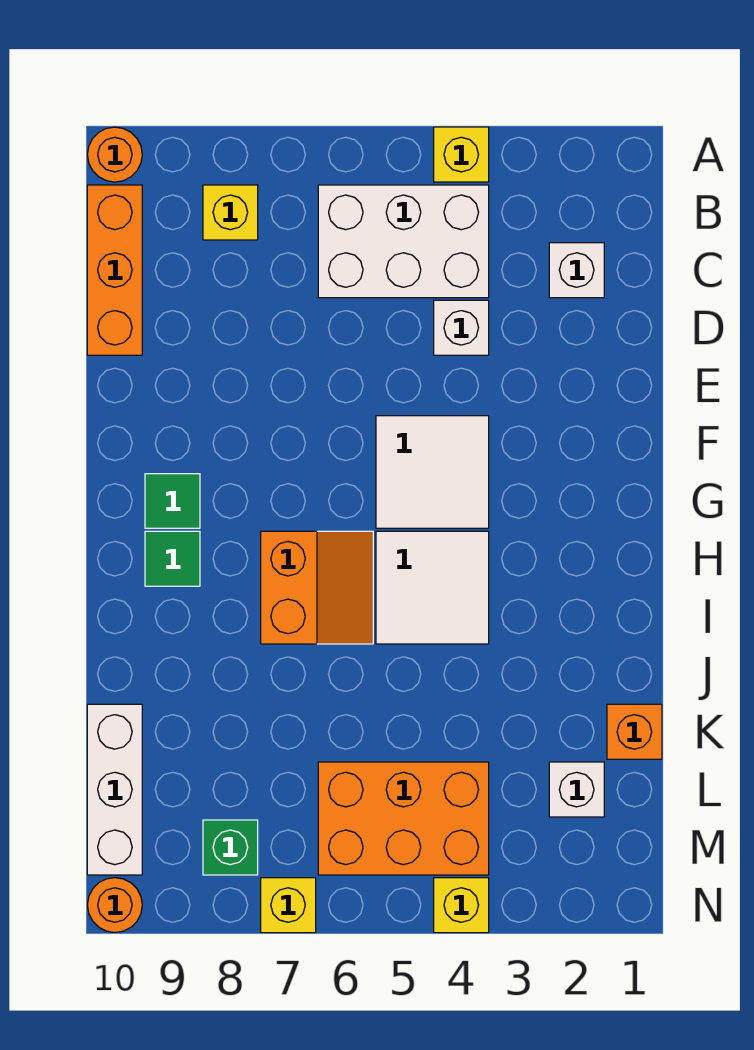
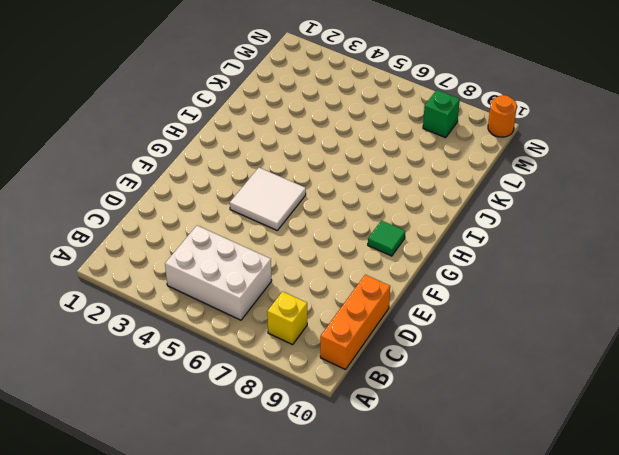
none -> yellow brick A4 level 1
none -> orange round brick A10 level 1
none -> white brick C2 level 1

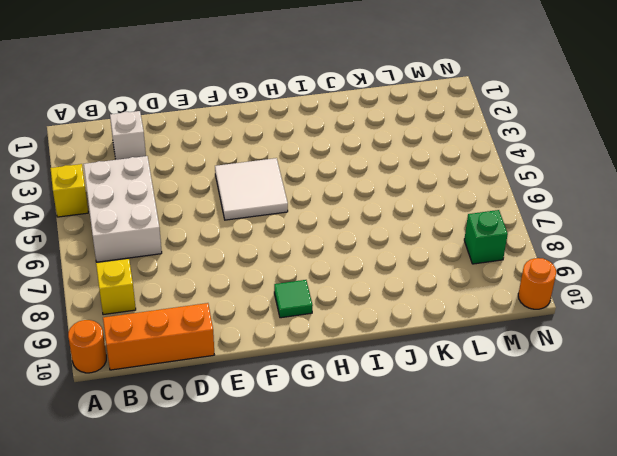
none -> white brick D4 level 1
none -> white tile H4:I5 level 1
none -> orange slope H6:I7 level 1 top 7

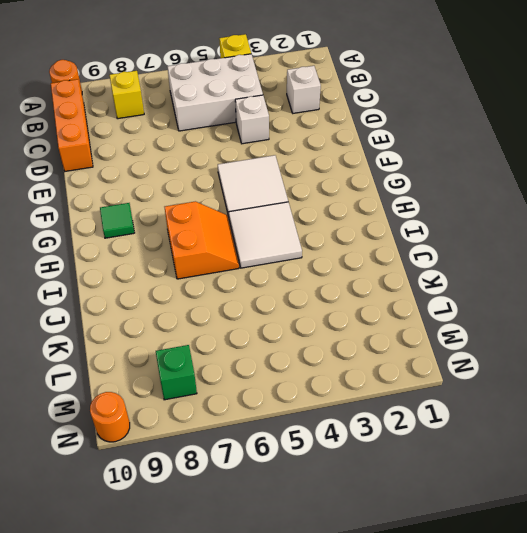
none -> green tile H9 level 1
none -> orange brick K1 level 1
none -> white brick K10:M10 level 1

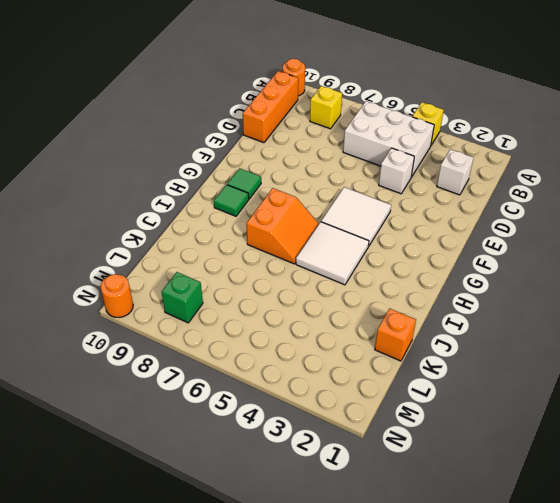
none -> white brick K10:M10 level 1
none -> white brick L2 level 1
none -> orange brick L4:M6 level 1

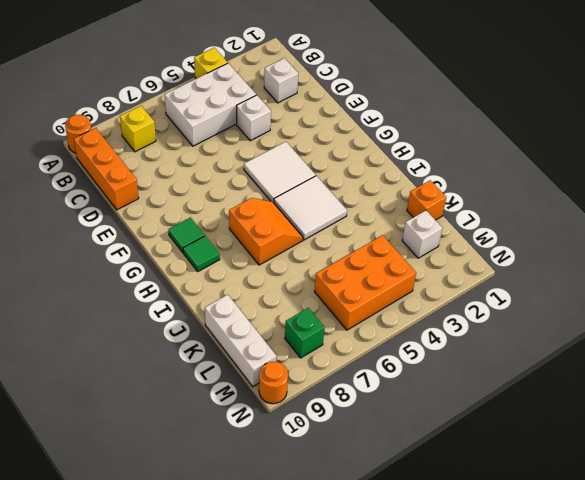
none -> yellow brick N4 level 1
none -> yellow brick N7 level 1

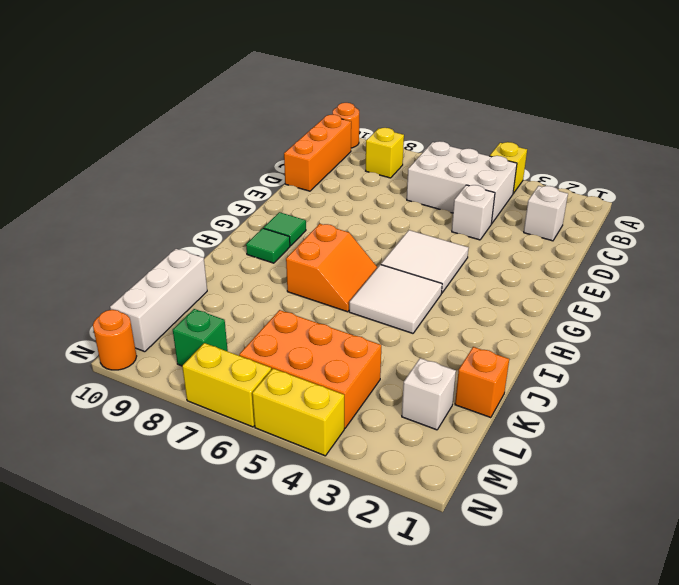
yellow brick N4:N5 level 1 -> yellow brick N4 level 1
yellow brick N6:N7 level 1 -> yellow brick N7 level 1

